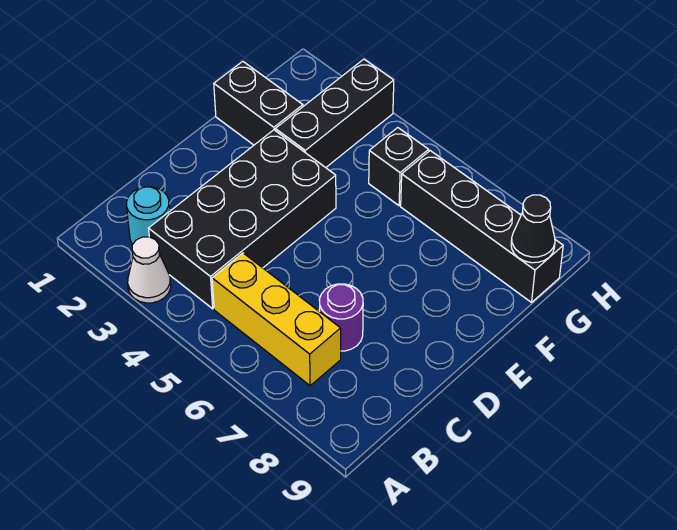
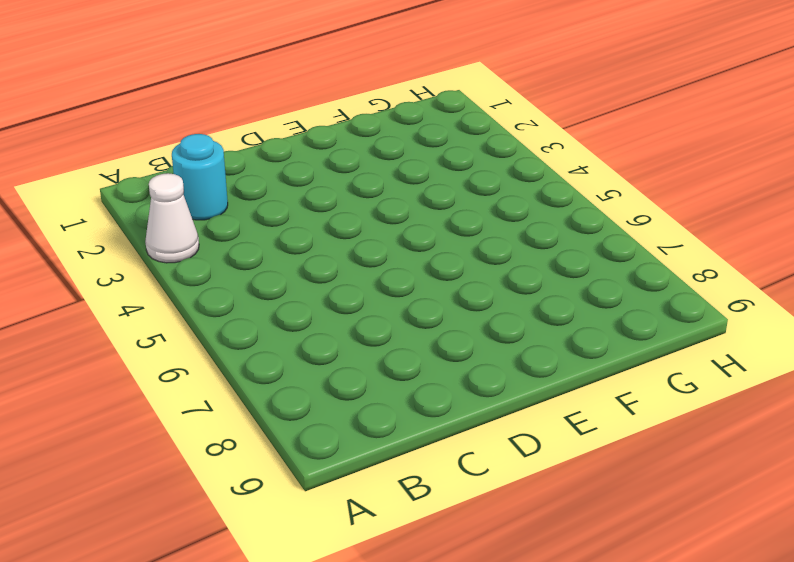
none -> black brick B3:E4 level 1
none -> yellow brick B5:B7 level 1

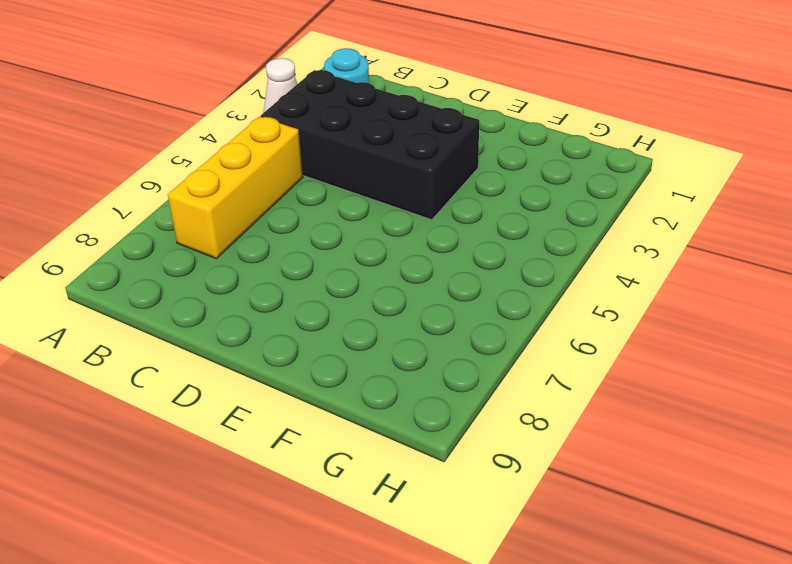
none -> purple round brick C7 level 1
none -> black brick F1:F2 level 1

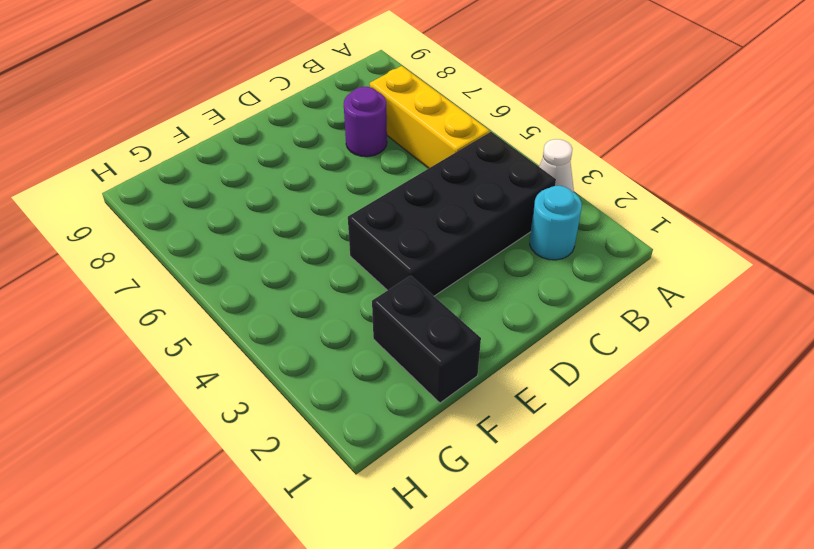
none -> black brick F3:H3 level 1
none -> black brick G5 level 1

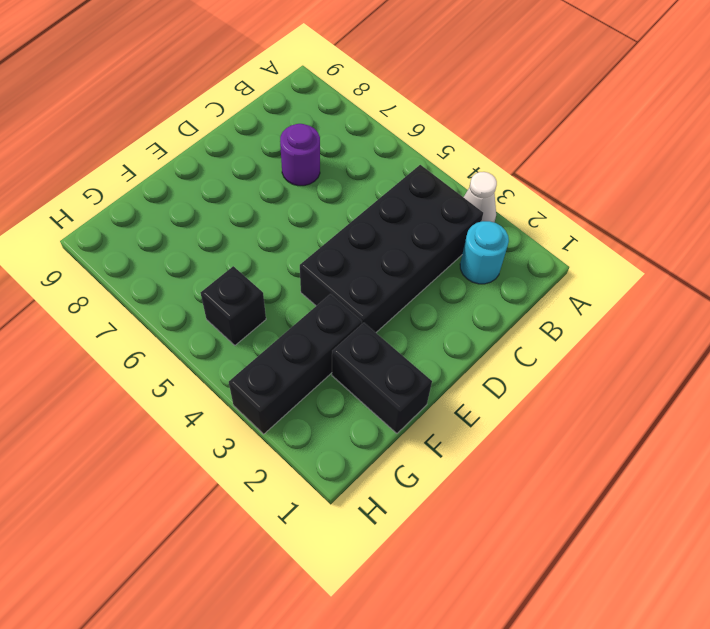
none -> yellow brick B5:B7 level 1
none -> black brick G6:G9 level 1

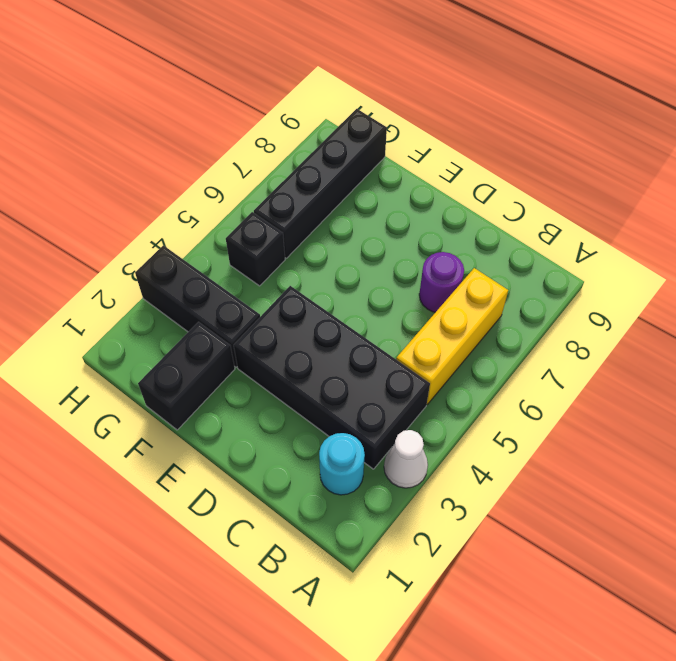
none -> black cone G9 level 2

